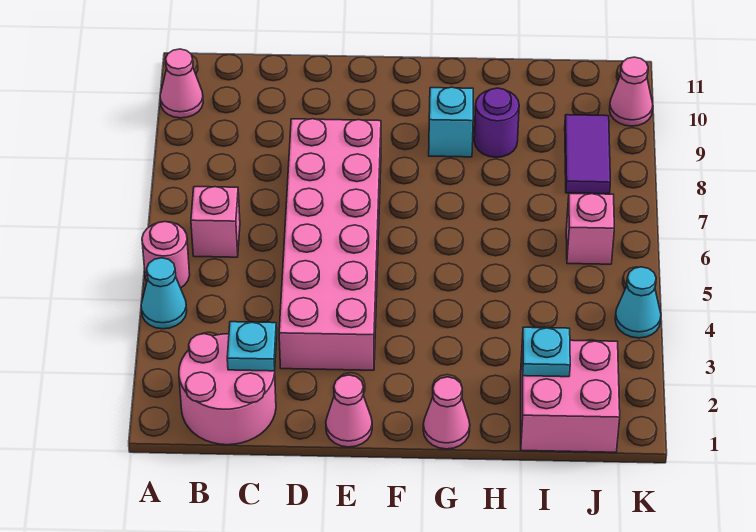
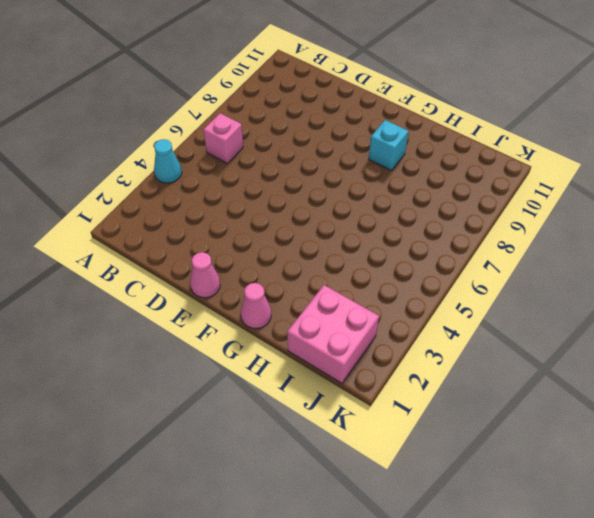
none -> pink round brick A5 level 1
none -> pink cone A10 level 1
none -> pink round brick B1:C2 level 1

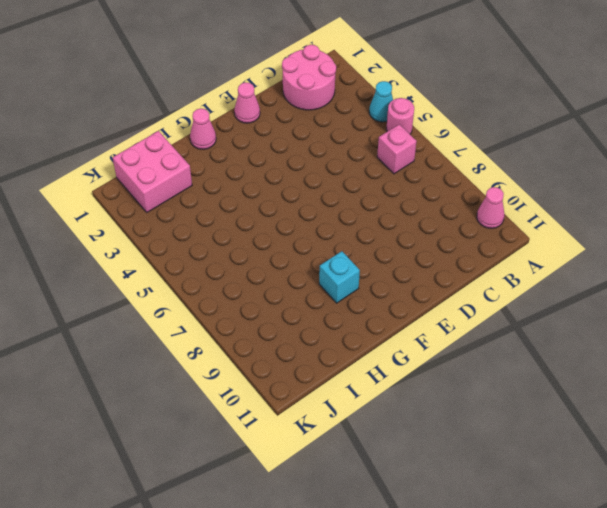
none -> pink brick D3:E8 level 1
none -> purple round brick H9 level 1
none -> pink brick J6 level 1

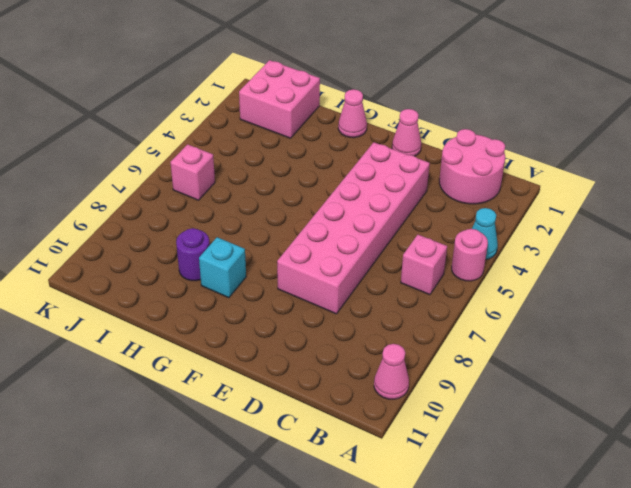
none -> purple tile J8:J9 level 1
none -> cyan cone K4 level 1
none -> pink cone K10 level 1

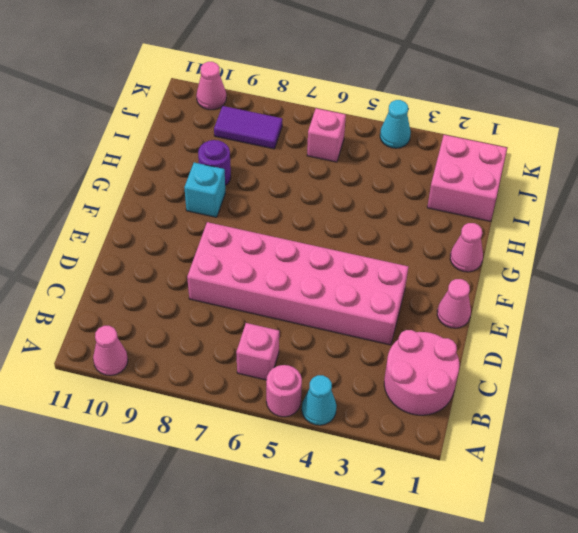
none -> cyan plate C2 level 2
none -> cyan plate I2 level 2

